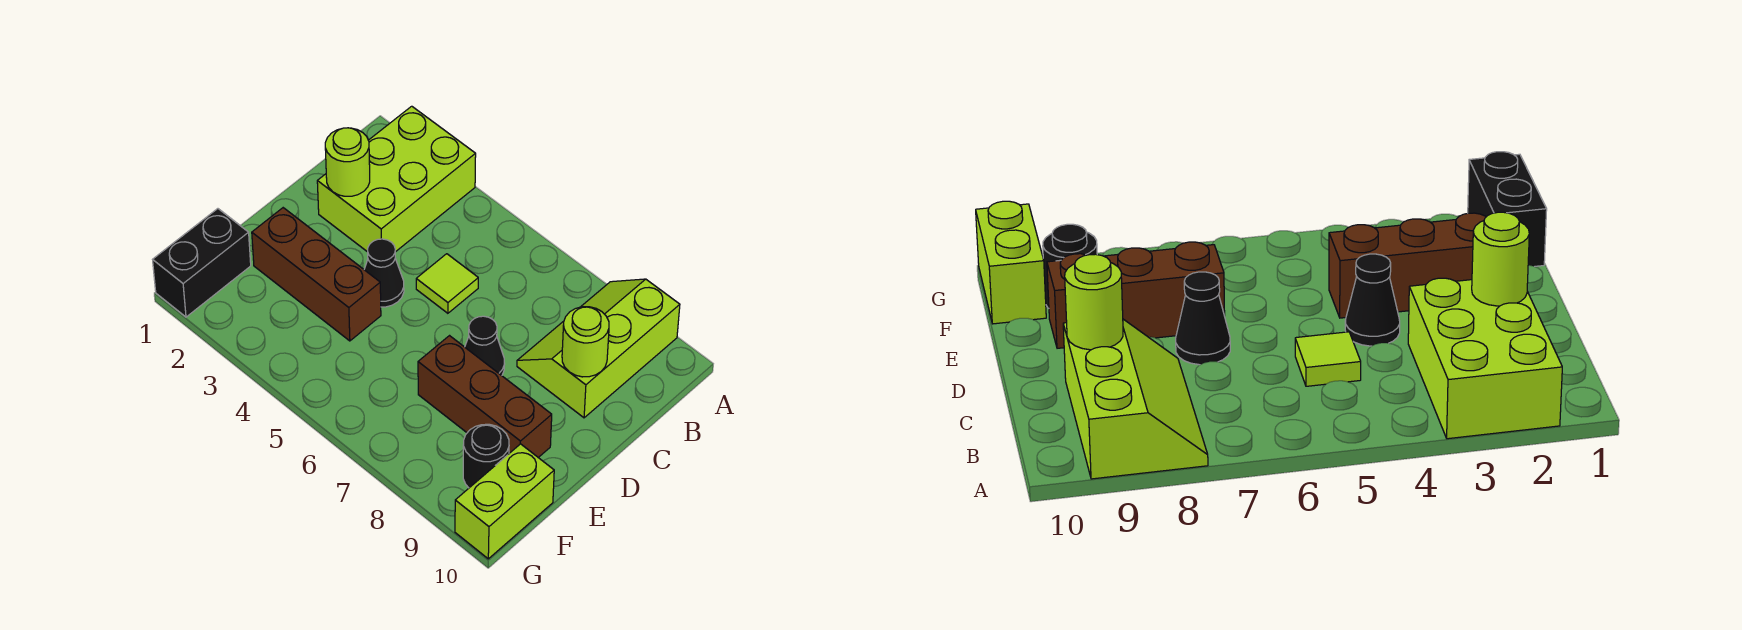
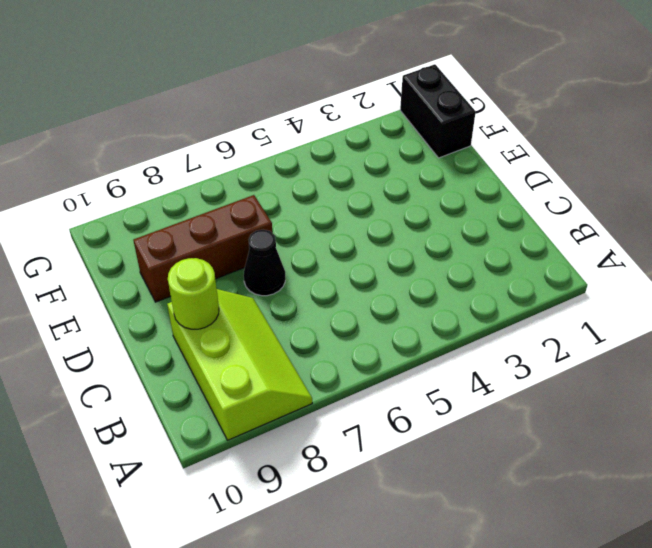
none -> lime brick A2:C3 level 1
none -> lime tile C5 level 1
none -> black cone D4 level 1

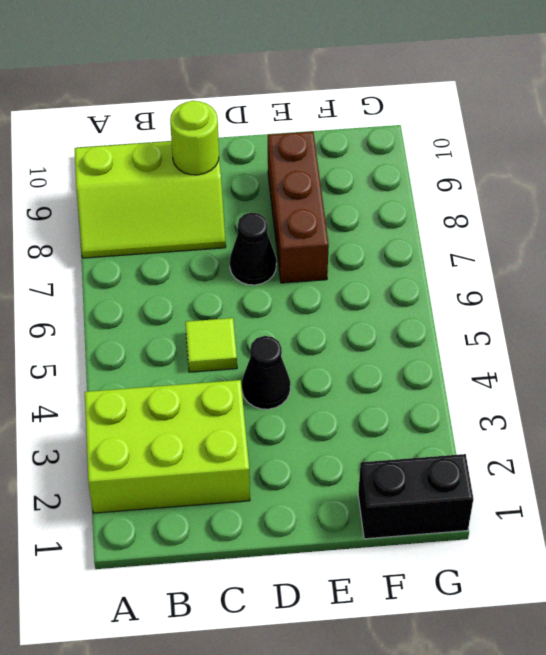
none -> brown brick E2:E4 level 1
none -> black round brick F9 level 1
none -> lime brick F10:G10 level 1

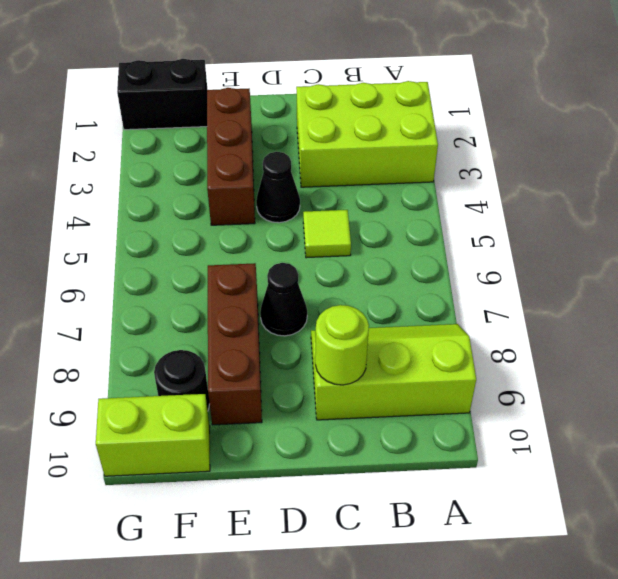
none -> lime round brick C2 level 2

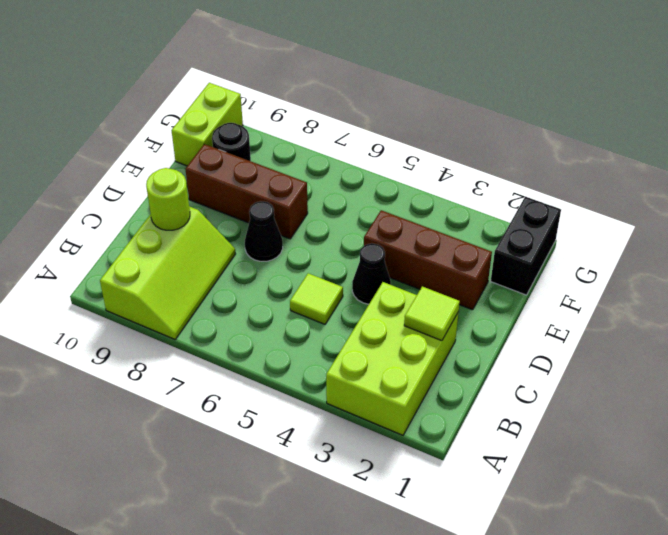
lime tile C2 level 2 -> lime round brick C2 level 2

